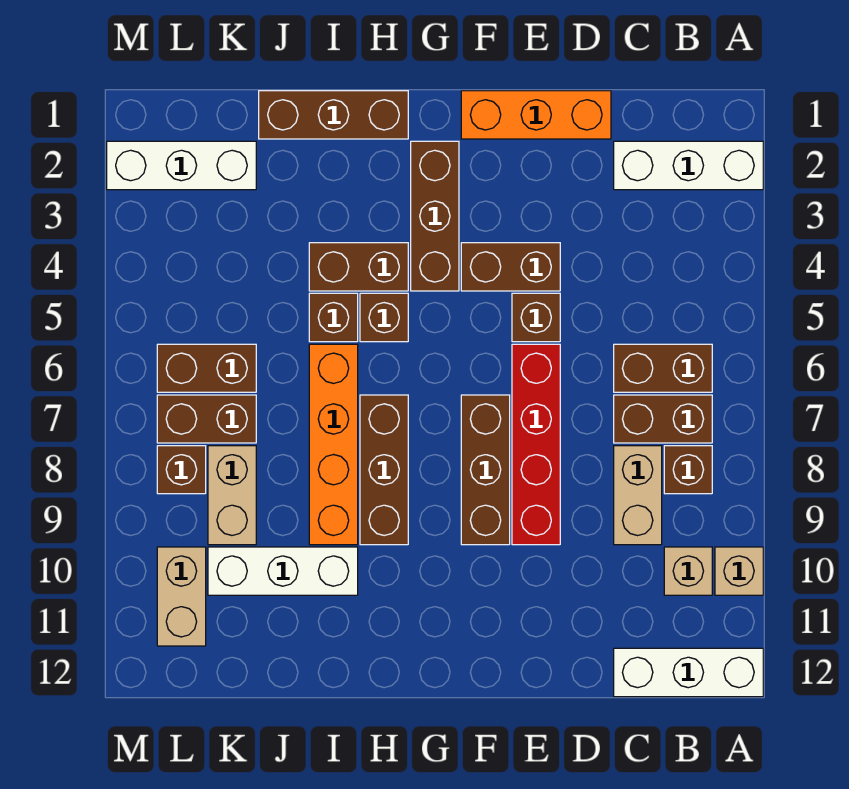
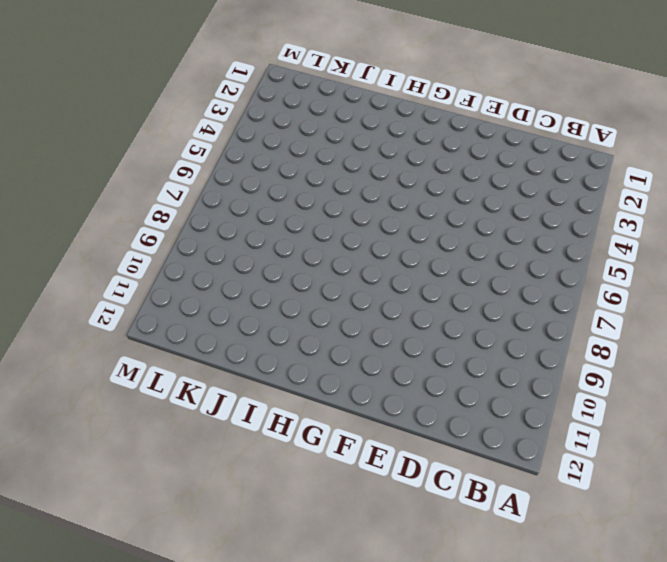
none -> white brick A2:C2 level 1
none -> tan brick A10 level 1
none -> white brick A12:C12 level 1

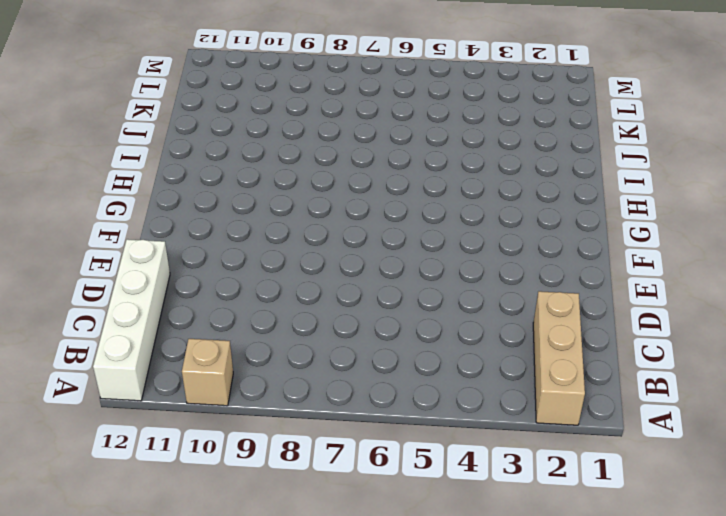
tan brick A2:C2 level 1 -> white brick A2:C2 level 1
white brick A12:D12 level 1 -> white brick A12:C12 level 1
none -> brown brick B6:C6 level 1
none -> brown brick B7:C7 level 1
none -> brown brick B8 level 1

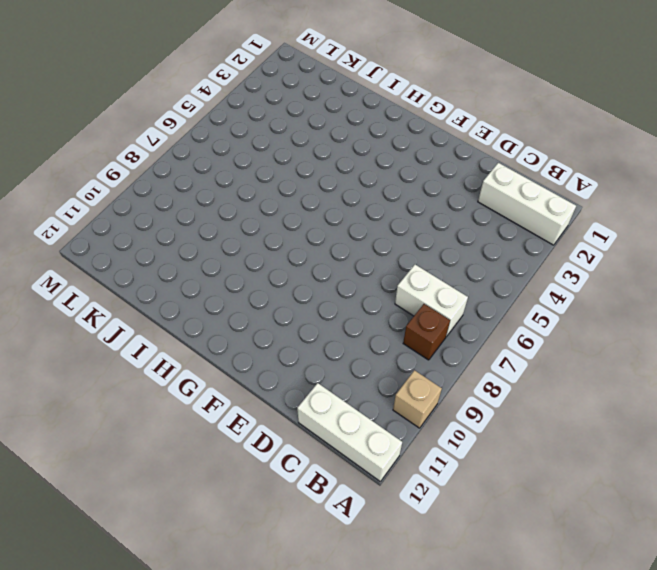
white brick B7:C7 level 1 -> brown brick B7:C7 level 1
none -> brown brick B6:C6 level 1
none -> tan brick B10 level 1
none -> tan brick C8:C9 level 1

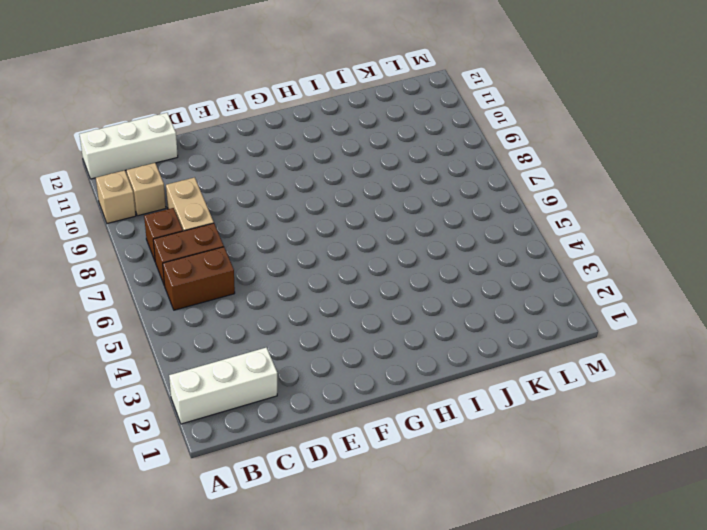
none -> orange brick D1:F1 level 1
none -> brown brick E4:F4 level 1
none -> brown brick E5 level 1

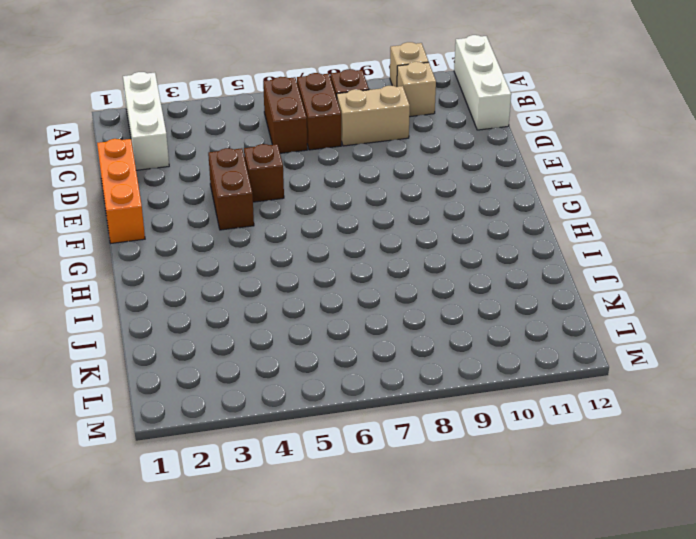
none -> red brick E6:E9 level 1
none -> brown brick F7:F9 level 1
none -> brown brick G2:G4 level 1

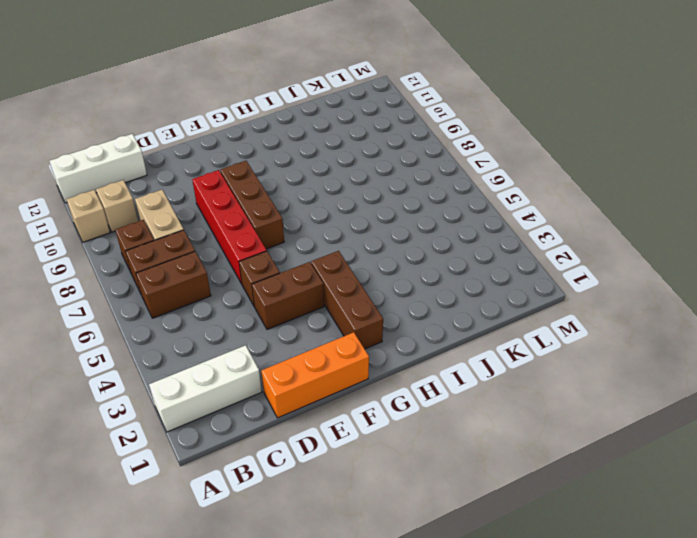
none -> brown brick H1:J1 level 1
none -> brown brick H4:I4 level 1
none -> brown brick H5 level 1

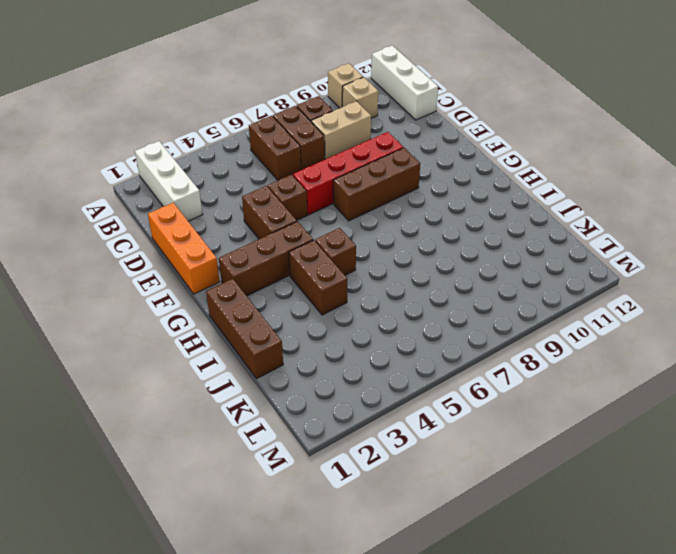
none -> brown brick H7:H9 level 1
none -> brown brick I5 level 1
none -> orange brick I6:I9 level 1

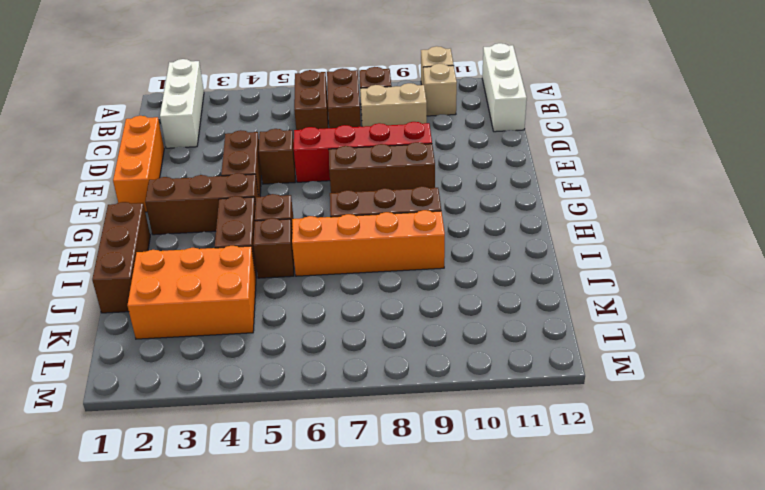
orange brick J2:K4 level 1 -> white brick K2:M2 level 1
none -> white brick I10:K10 level 1
none -> brown brick K6:L6 level 1
none -> brown brick K7:L7 level 1

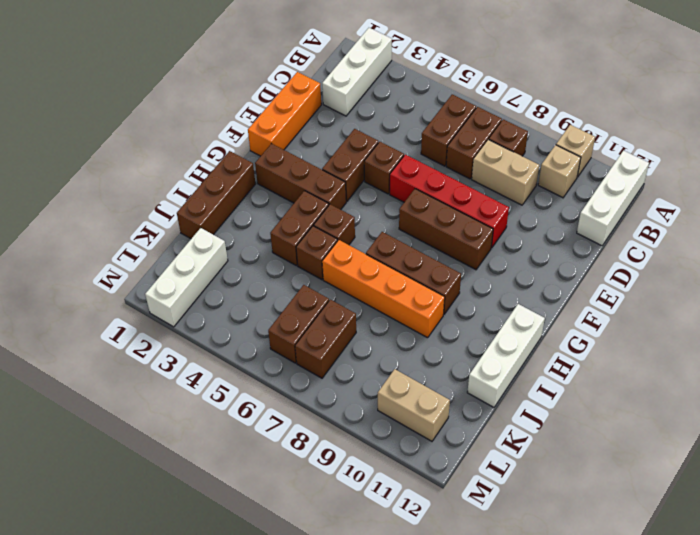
white brick H12:J12 level 1 -> white brick I10:K10 level 1
none -> tan brick K8:K9 level 1
none -> brown brick L8 level 1

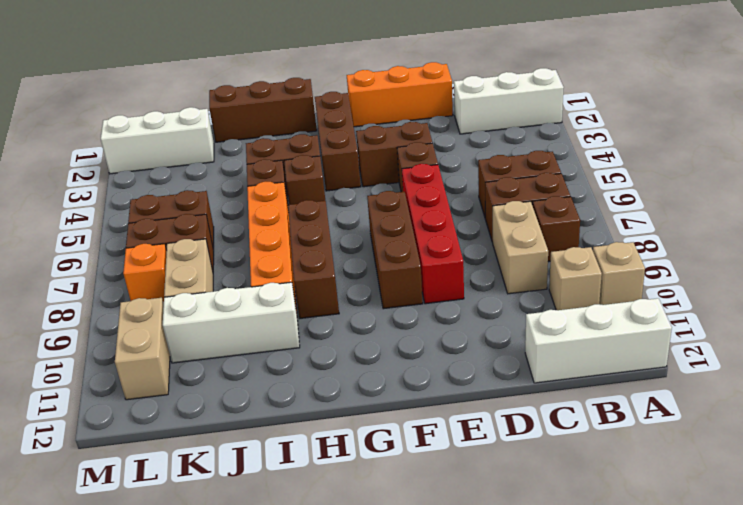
orange brick L8 level 1 -> brown brick L8 level 1

